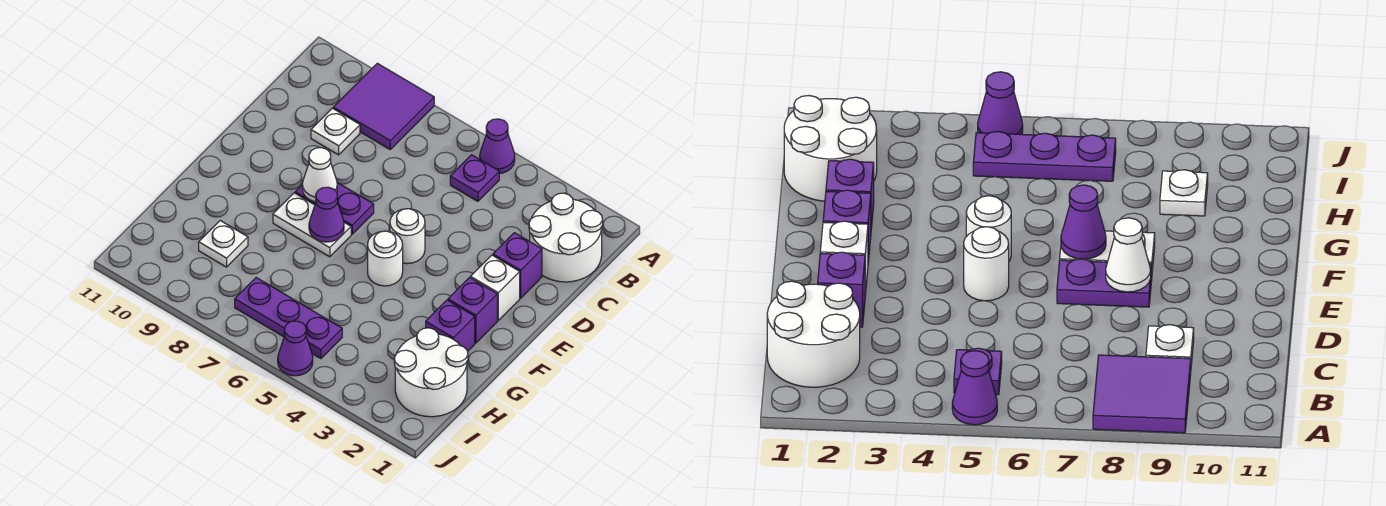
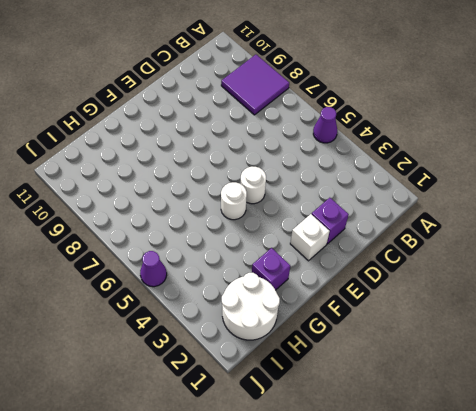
none -> white round brick B1:C2 level 1
none -> purple plate B5 level 1
none -> white plate C9 level 1

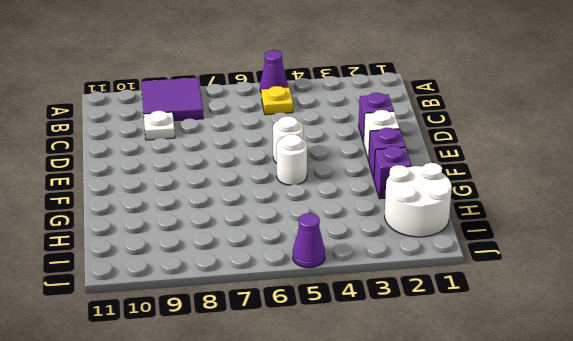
yellow plate B5 level 1 -> purple plate B5 level 1
none -> white round brick B1:C2 level 1
none -> purple plate E7:E8 level 1
none -> white plate F7:F8 level 1

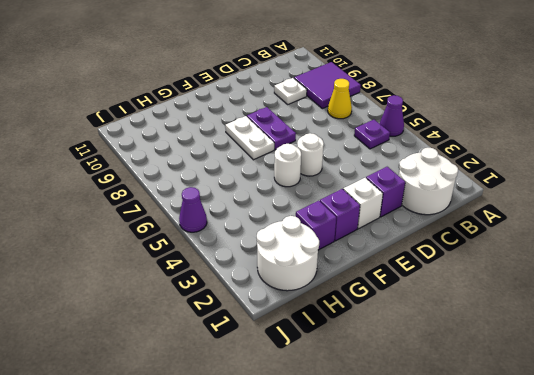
yellow cone B7 level 1 -> none
none -> white plate H9 level 1
none -> purple plate I5:I7 level 1
none -> white cone E8 level 2

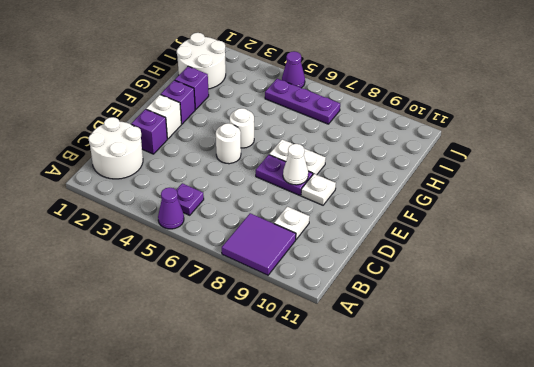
white plate E9 level 1 -> white plate H9 level 1
none -> purple cone F7 level 2

